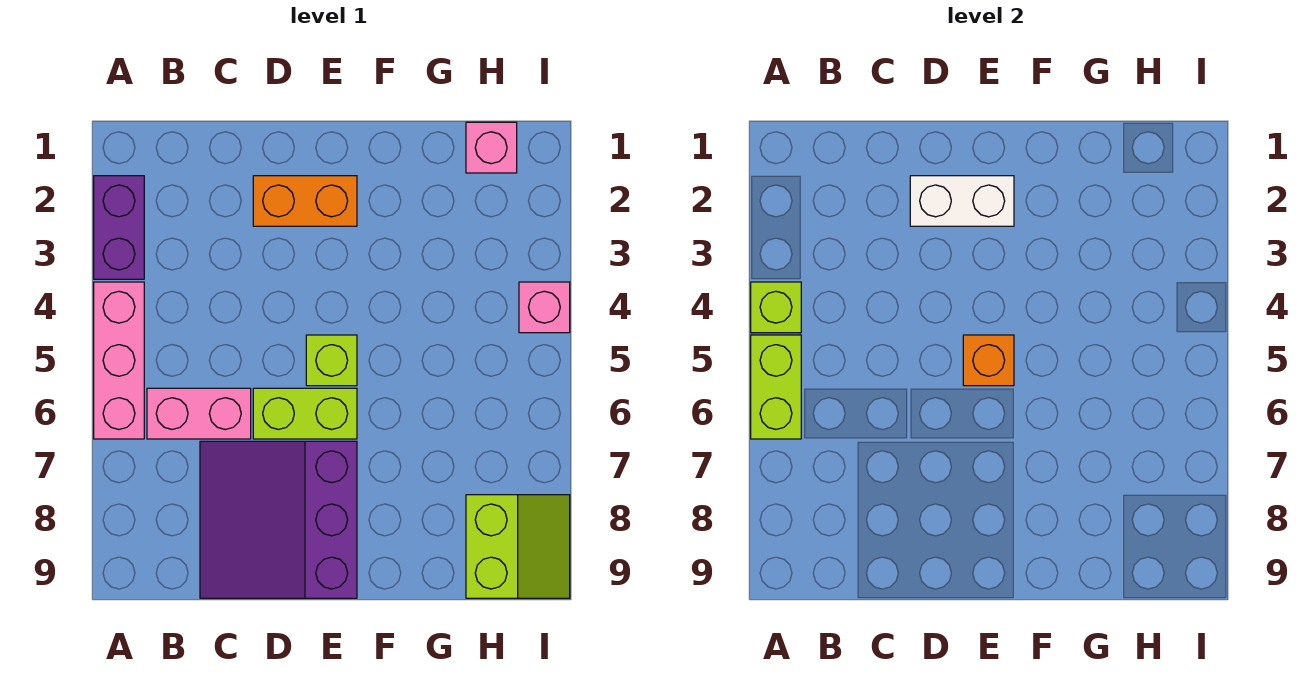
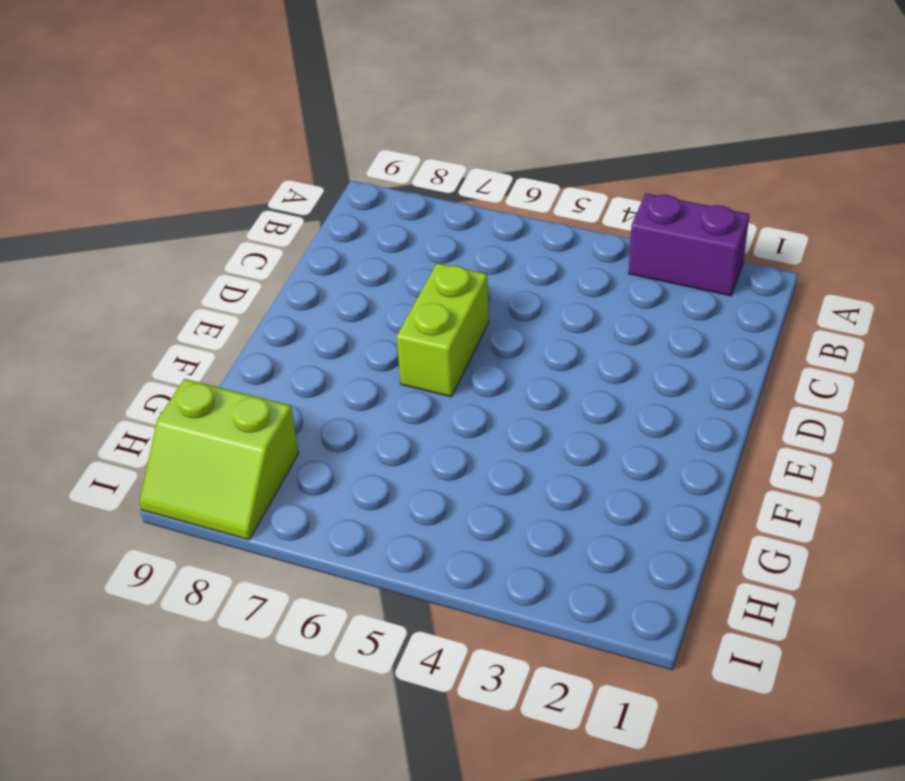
none -> pink brick A4:A6 level 1
none -> pink brick B6:C6 level 1
none -> purple slope C7:E9 level 1 top E

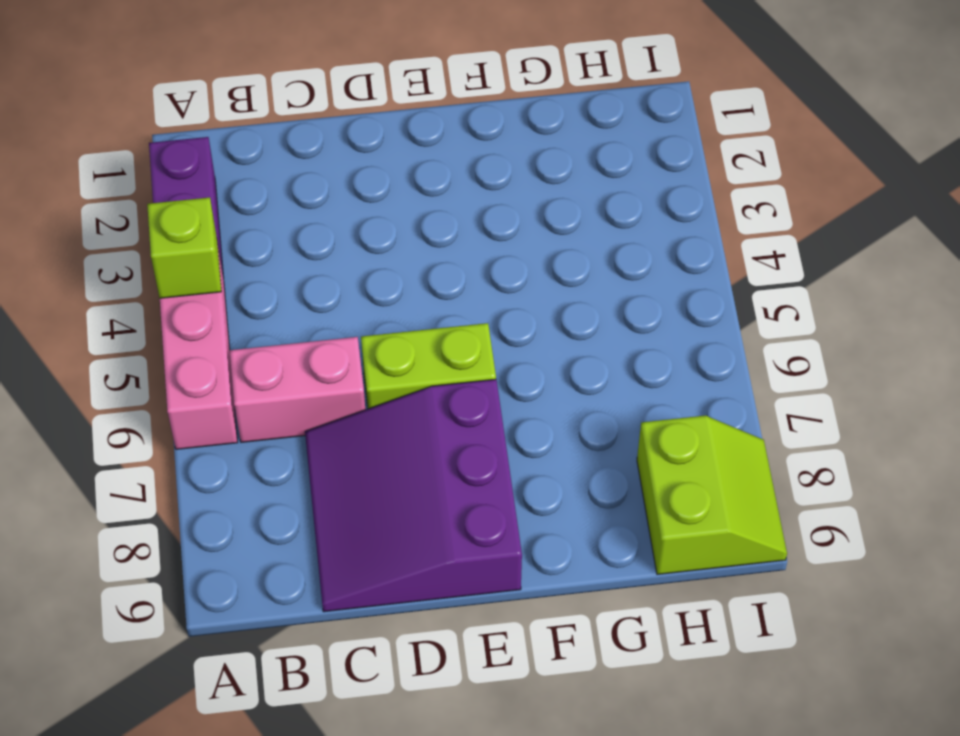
none -> orange brick D2:E2 level 1
none -> lime brick E5 level 1
none -> pink brick H1 level 1

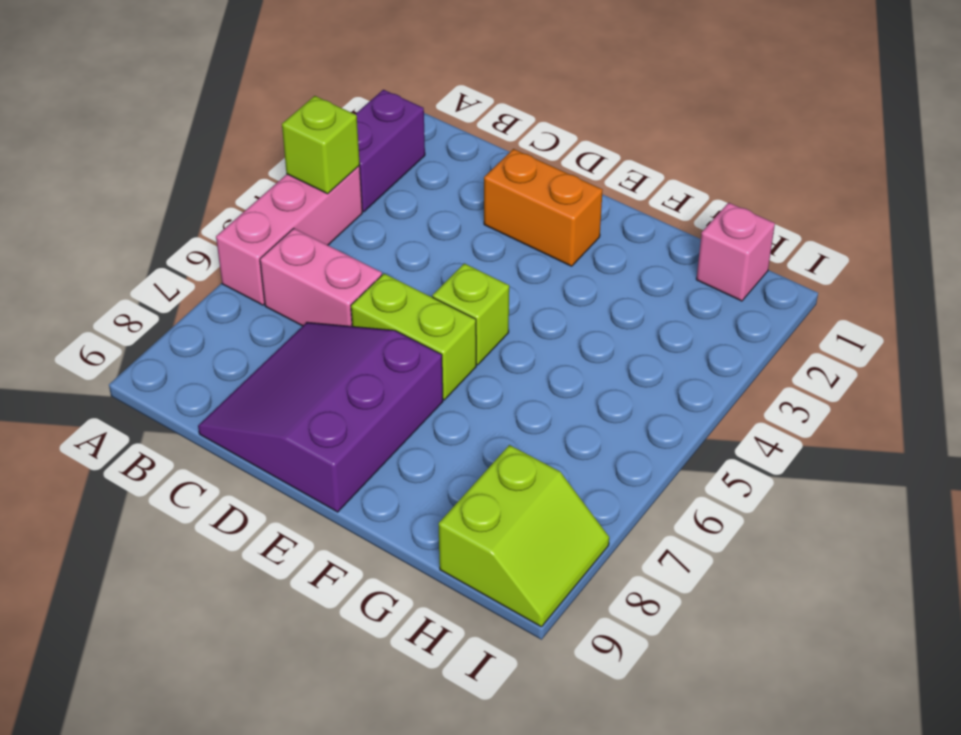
none -> pink brick I4 level 1
none -> lime brick A5:A6 level 2
none -> white brick D2:E2 level 2

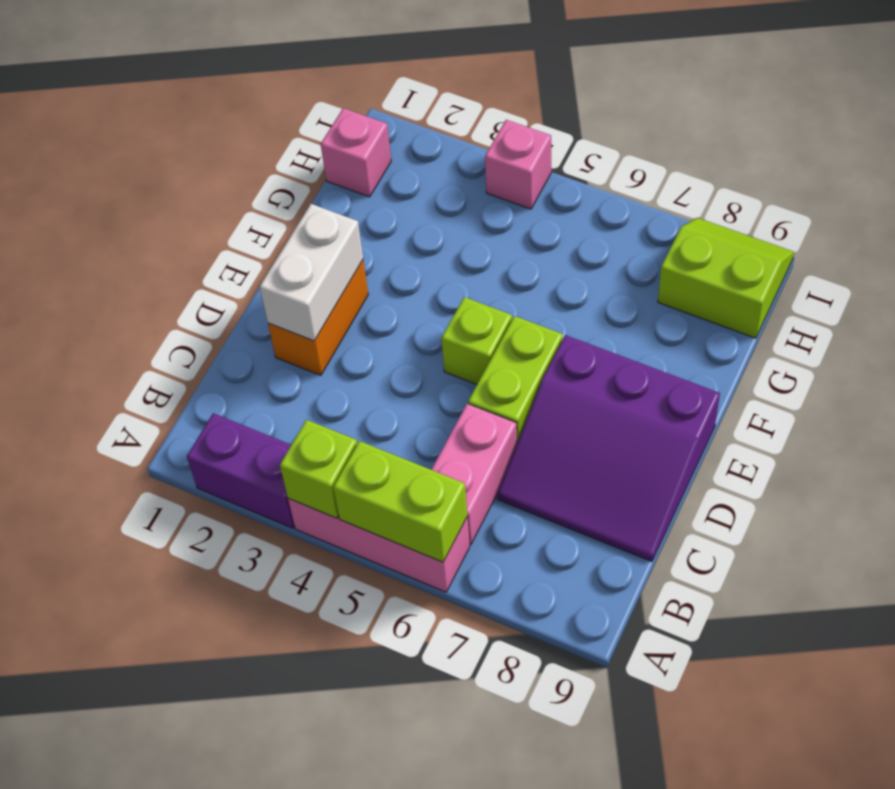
none -> orange brick E5 level 2

